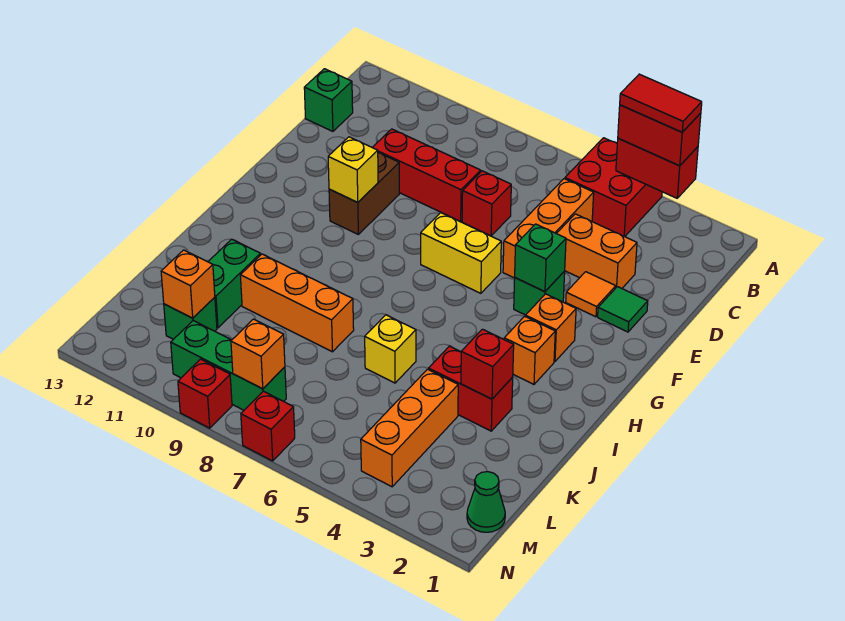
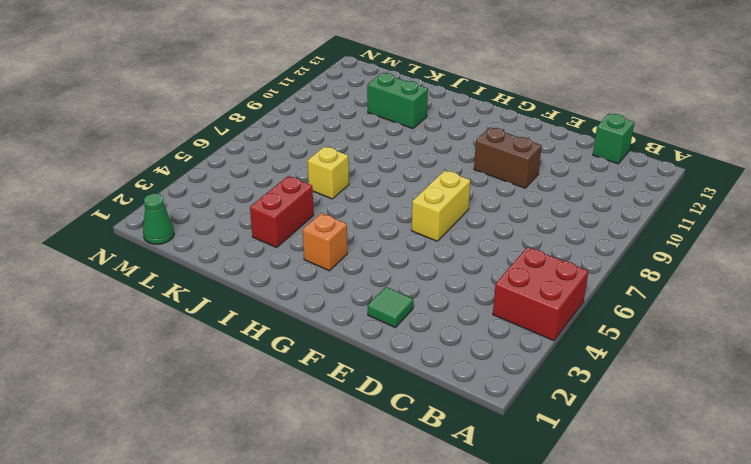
none -> orange brick C5:E5 level 1
none -> orange brick D3:D4 level 1
none -> red brick D7 level 1
none -> red brick D8:D10 level 1

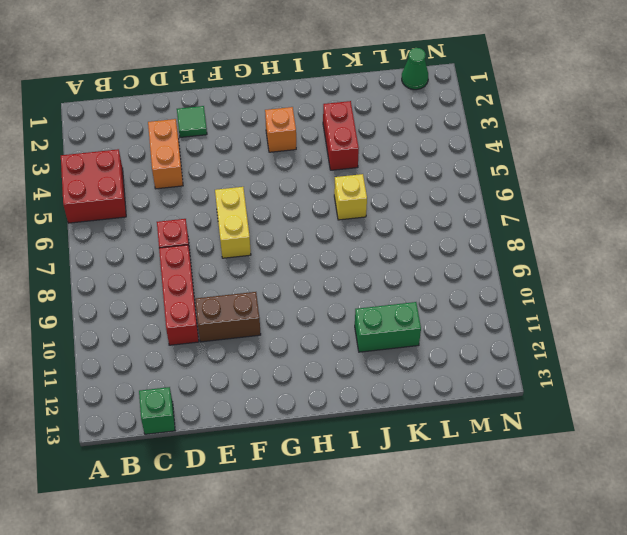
none -> orange brick C5:E5 level 1
none -> orange tile E3 level 1
none -> green brick F4 level 1
none -> orange brick G3 level 1

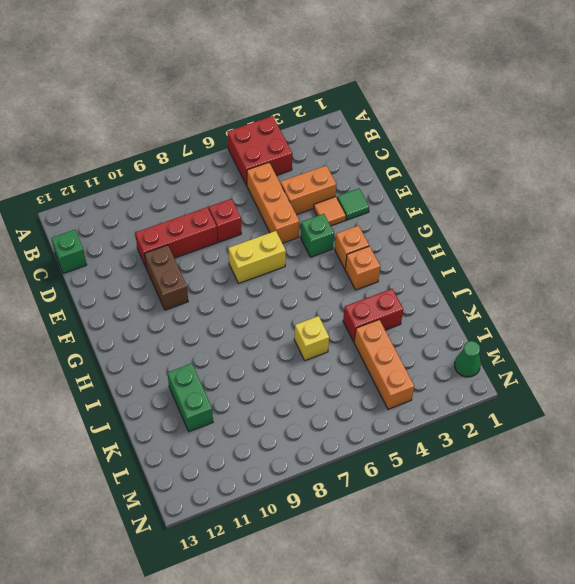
none -> orange brick J8:J10 level 1
none -> green brick L11 level 1
none -> green brick M8:M10 level 1
none -> red brick N7 level 1

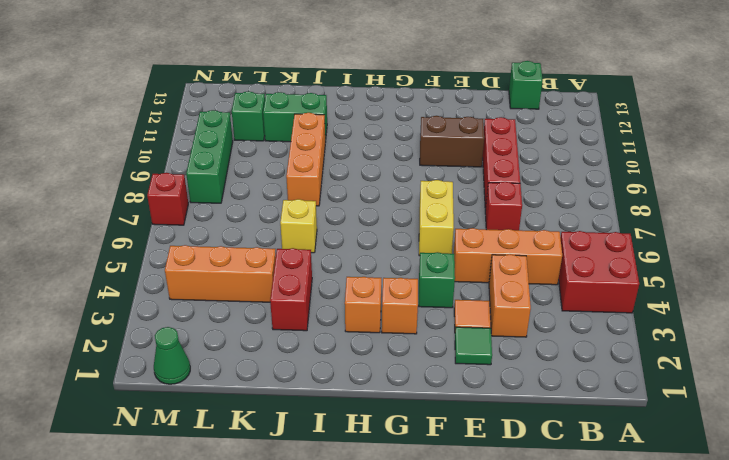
none -> red brick N9 level 1
none -> red brick A3:A4 level 2
none -> green brick F4 level 2
none -> yellow brick F10 level 2

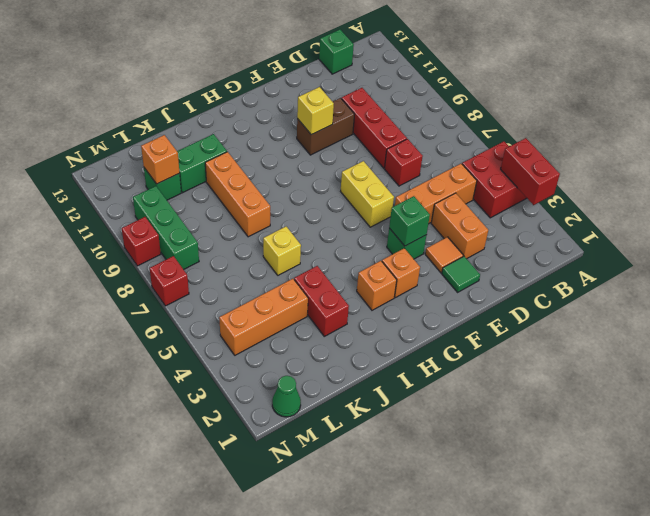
none -> red brick J3 level 2
none -> orange brick M8 level 2
none -> red brick A3:A4 level 3
none -> red tile A3:A4 level 4

